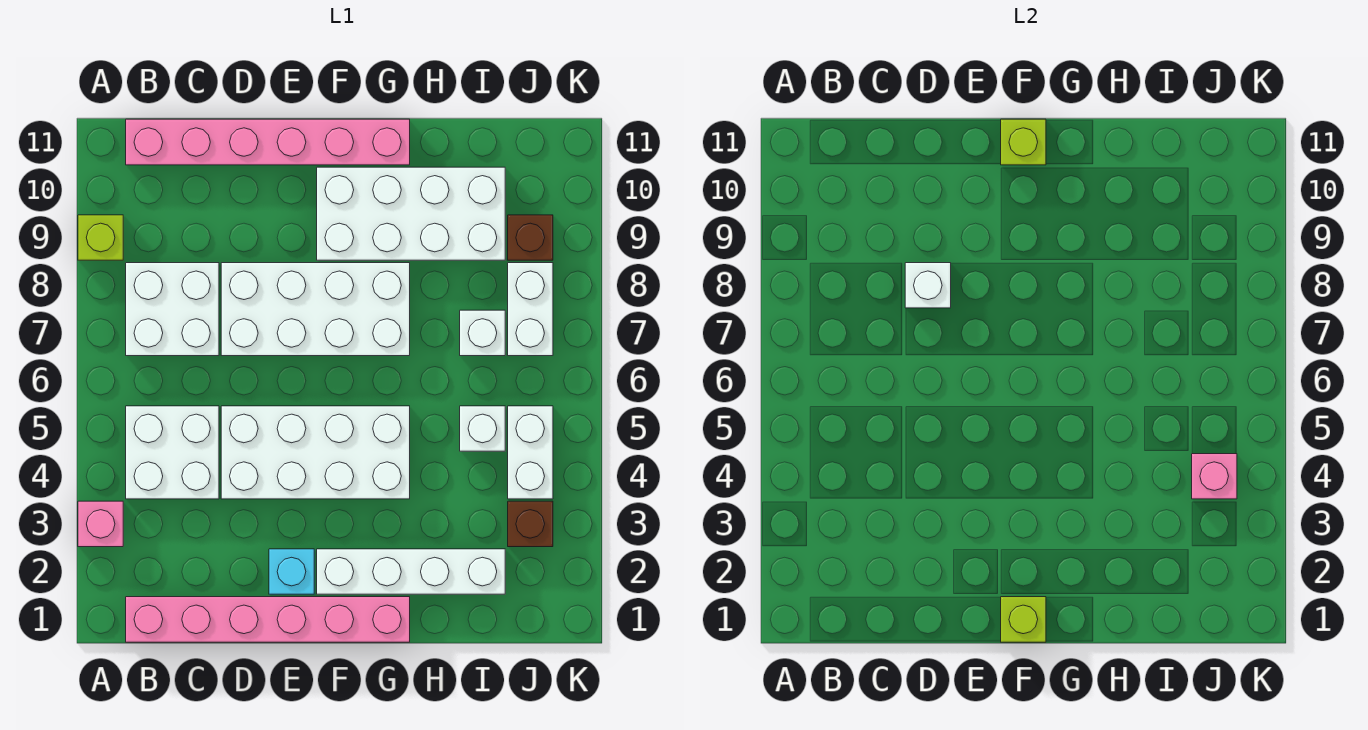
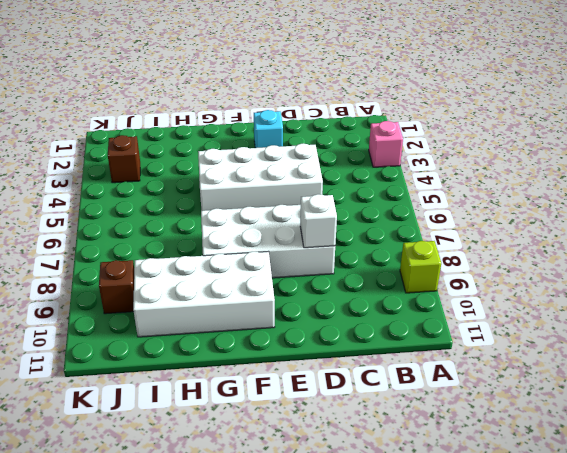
none -> pink brick B1:G1 level 1
none -> white brick B4:C5 level 1
none -> white brick B7:C8 level 1

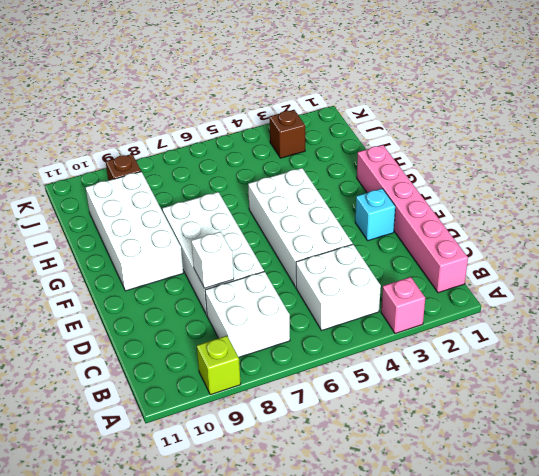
none -> pink brick B11:G11 level 1
none -> white brick F2:I2 level 1
none -> white brick I5 level 1

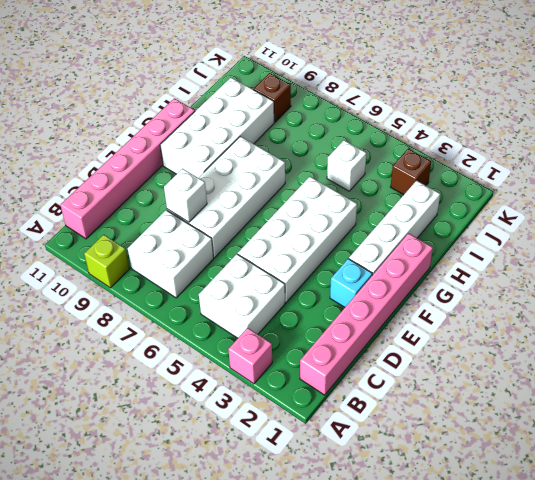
none -> white brick I7 level 1
none -> white brick J4:J5 level 1
none -> white brick J7:J8 level 1

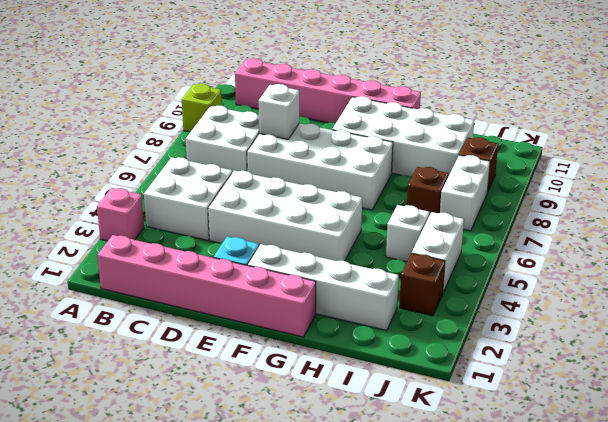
brown brick I7 level 1 -> white brick I7 level 1
none -> lime brick F1 level 2
none -> lime brick F11 level 2
none -> pink brick J4 level 2

